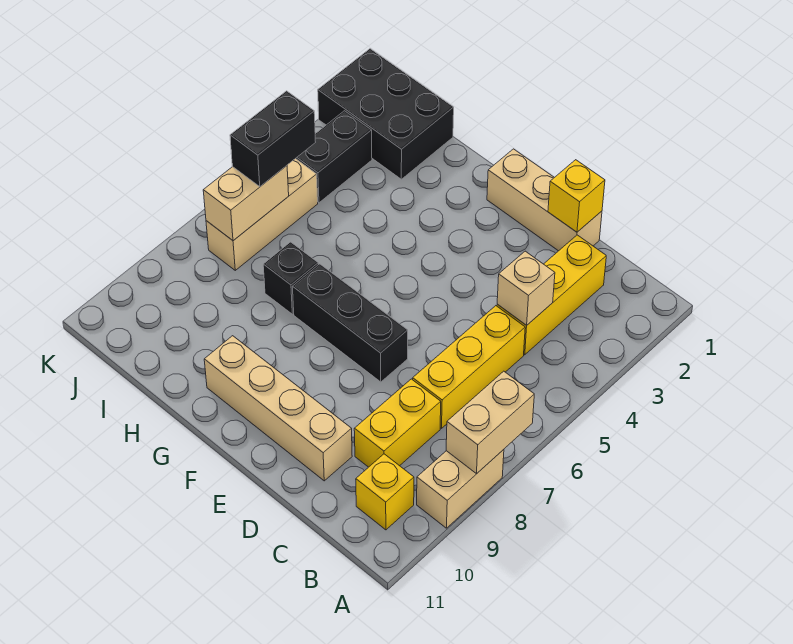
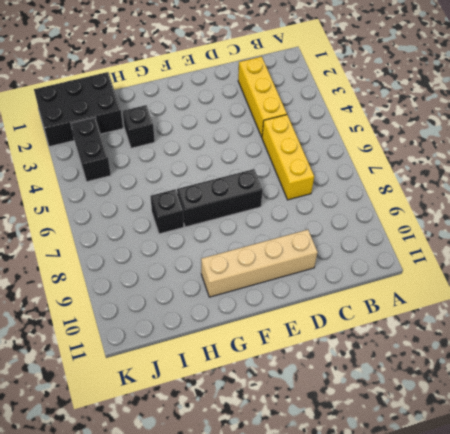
black brick H3 level 1 -> none
none -> tan brick A8:A9 level 1
none -> yellow brick B10 level 1
none -> yellow brick C8:C9 level 1

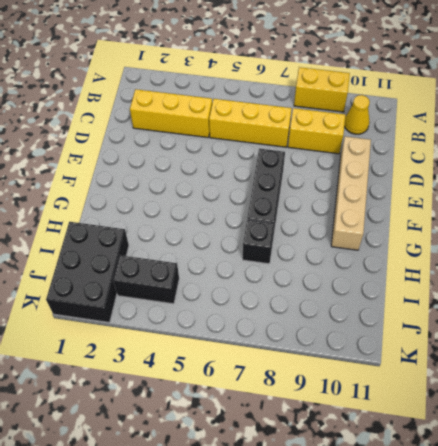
yellow brick A8:A9 level 1 -> tan brick A8:A9 level 1
yellow cone B10 level 1 -> yellow brick B10 level 1
none -> tan brick D1:F1 level 1
none -> tan brick J5:J7 level 1
none -> tan brick A7:A8 level 2

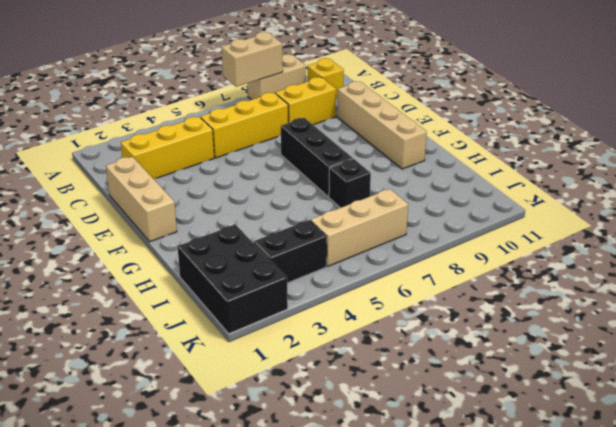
none -> tan brick C4 level 2
none -> yellow brick D1 level 2
none -> tan brick J6:J7 level 2

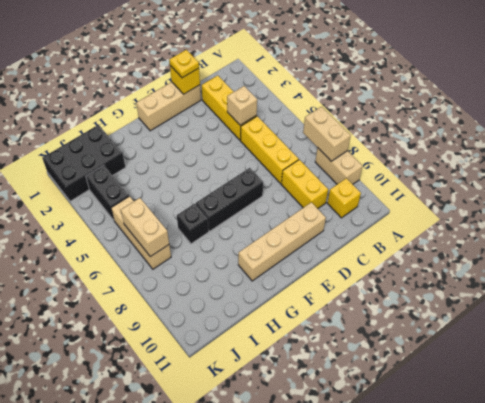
yellow plate D1 level 3 -> none
none -> black brick J5:J6 level 3

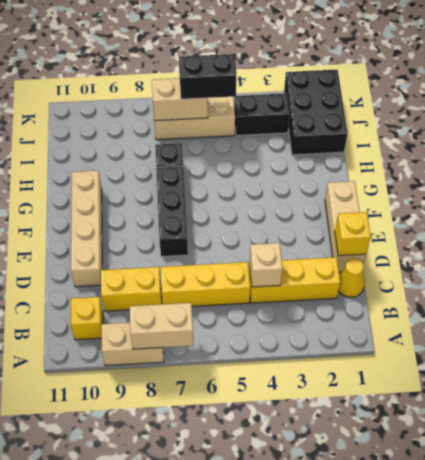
yellow cone C1 level 1 -> none

